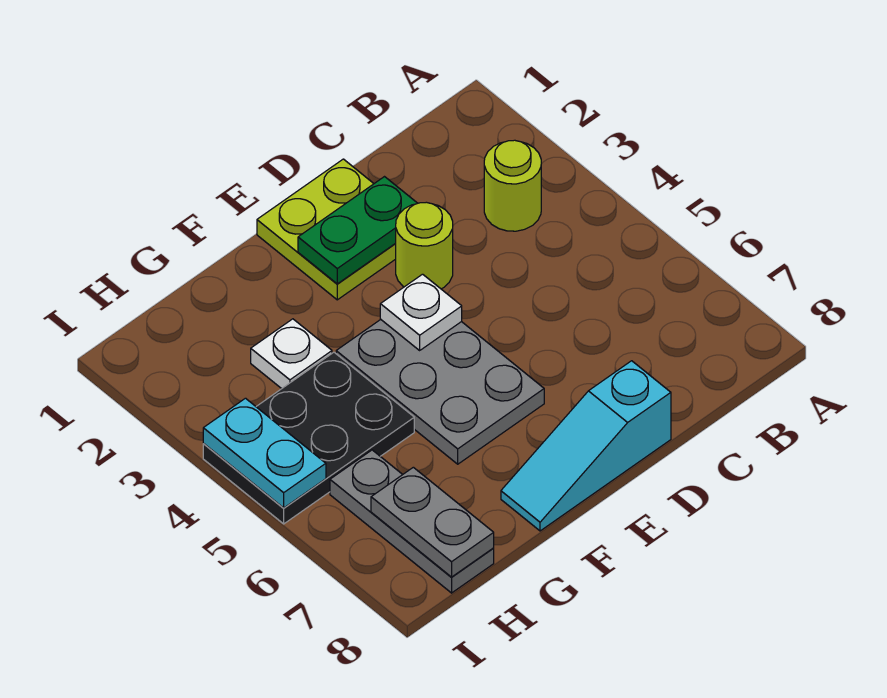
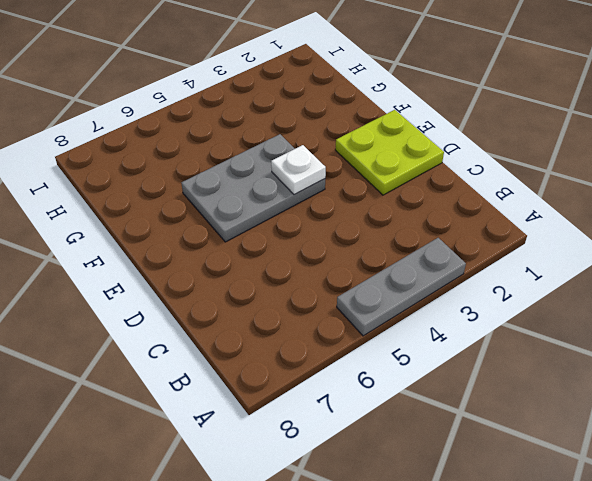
grey plate A3:A5 level 1 -> grey plate H6:H8 level 1
none -> lime round brick B3 level 1
none -> lime round brick D3 level 1
none -> cyan slope D8:F8 level 1 top D

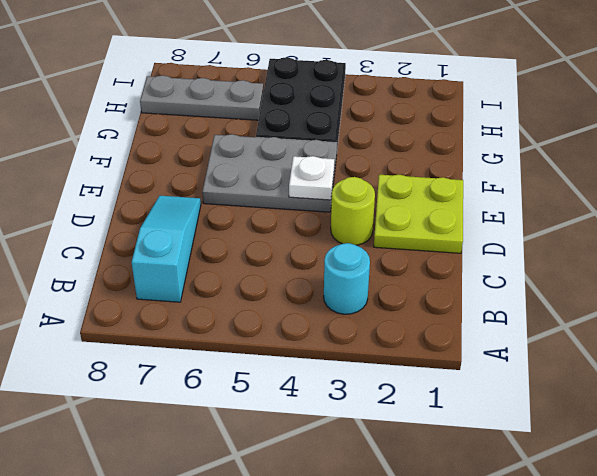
cyan round brick B3 level 1 -> lime round brick B3 level 1
cyan slope B7:D7 level 1 top B -> cyan slope D8:F8 level 1 top D
none -> white plate G3 level 1
none -> green plate D2:E2 level 2
none -> grey plate H7:H8 level 2

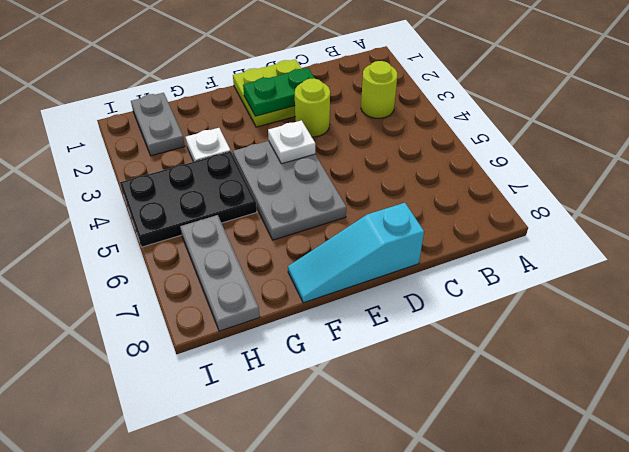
grey plate H1:H2 level 1 -> grey plate H7:H8 level 2
none -> cyan plate I4:I5 level 2

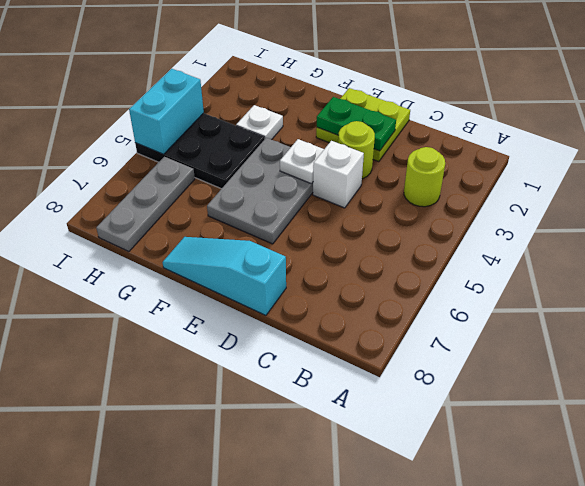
white brick D4 level 1 -> none
cyan brick I4:I5 level 2 -> cyan plate I4:I5 level 2
none -> grey plate H7:H8 level 2

